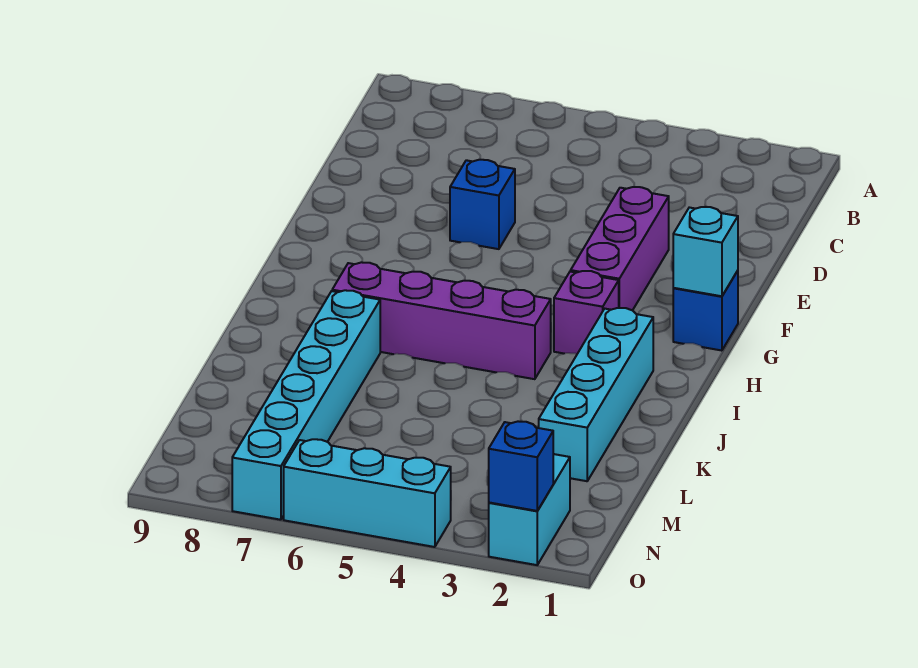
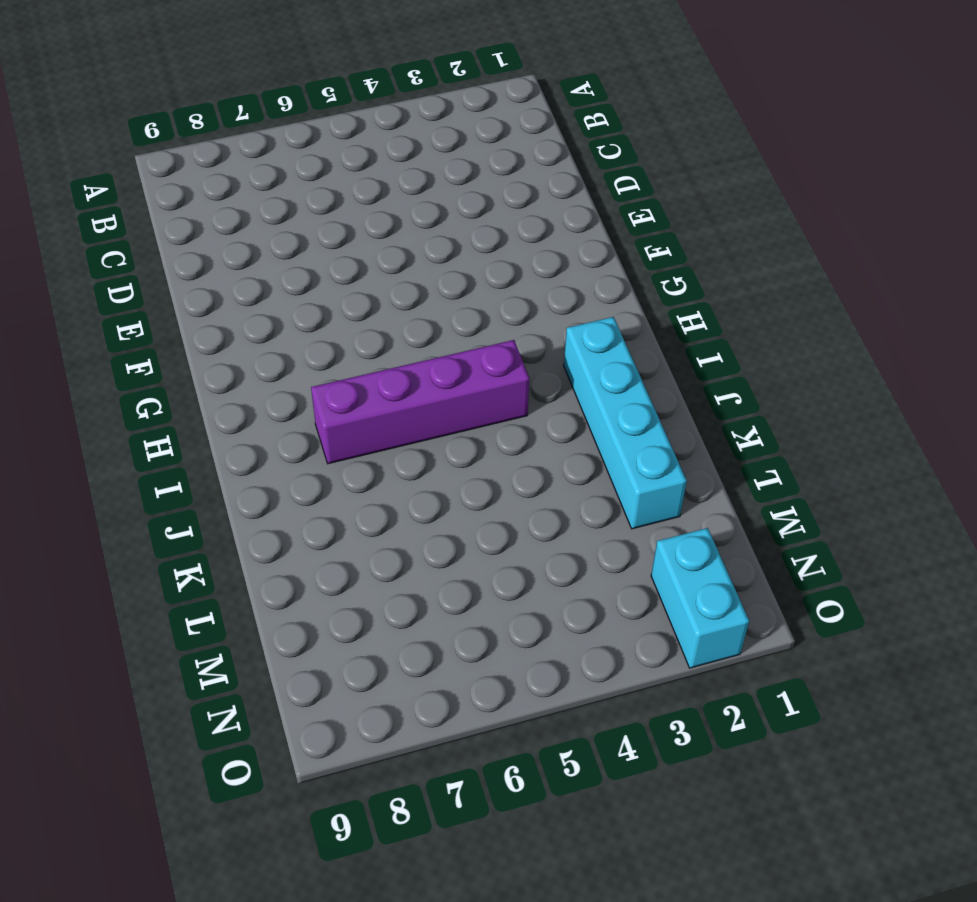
none -> purple brick E3:G3 level 1
none -> blue brick E6 level 1

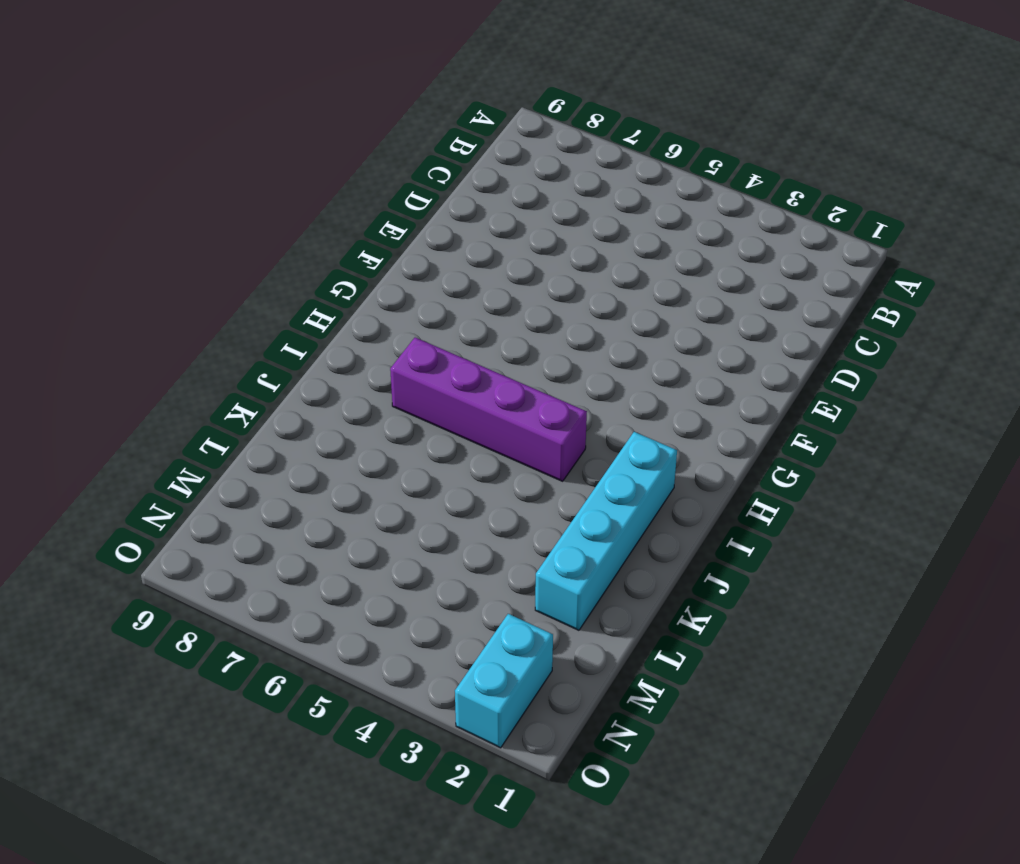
none -> purple brick E3:G3 level 1
none -> blue brick E6 level 1

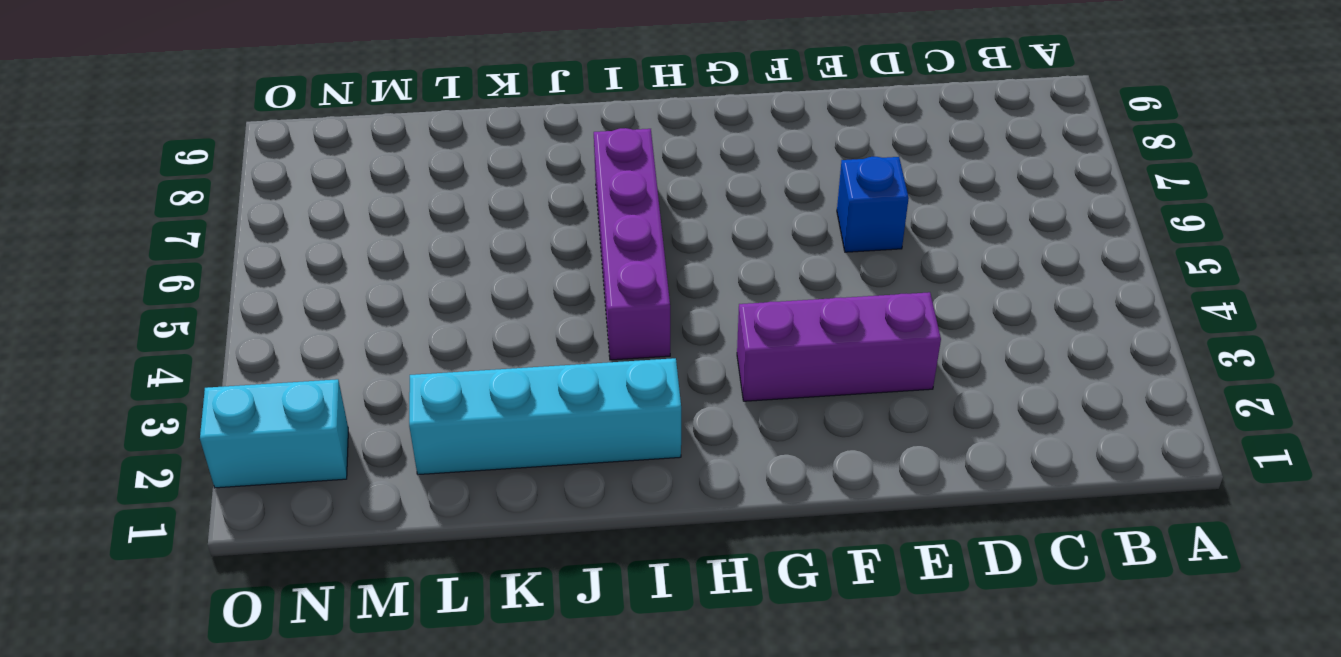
none -> blue brick G1 level 1
none -> purple brick H3 level 1

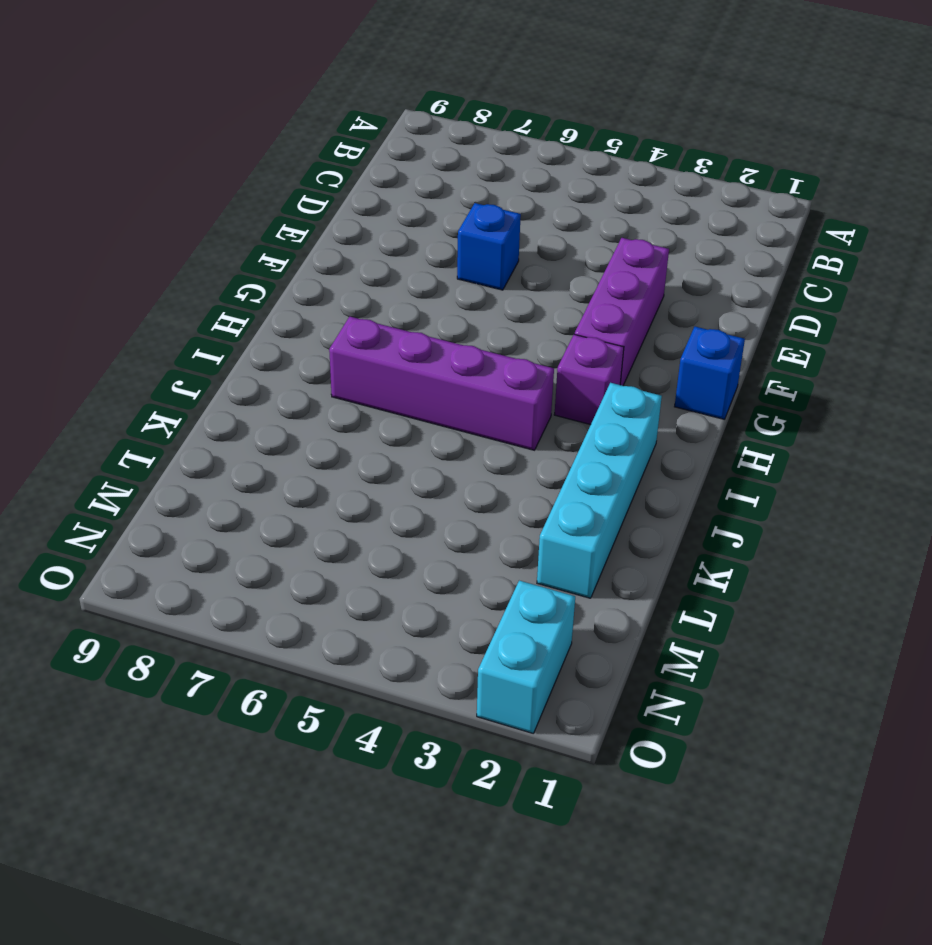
none -> cyan brick J7:O7 level 1
none -> cyan brick O4:O6 level 1

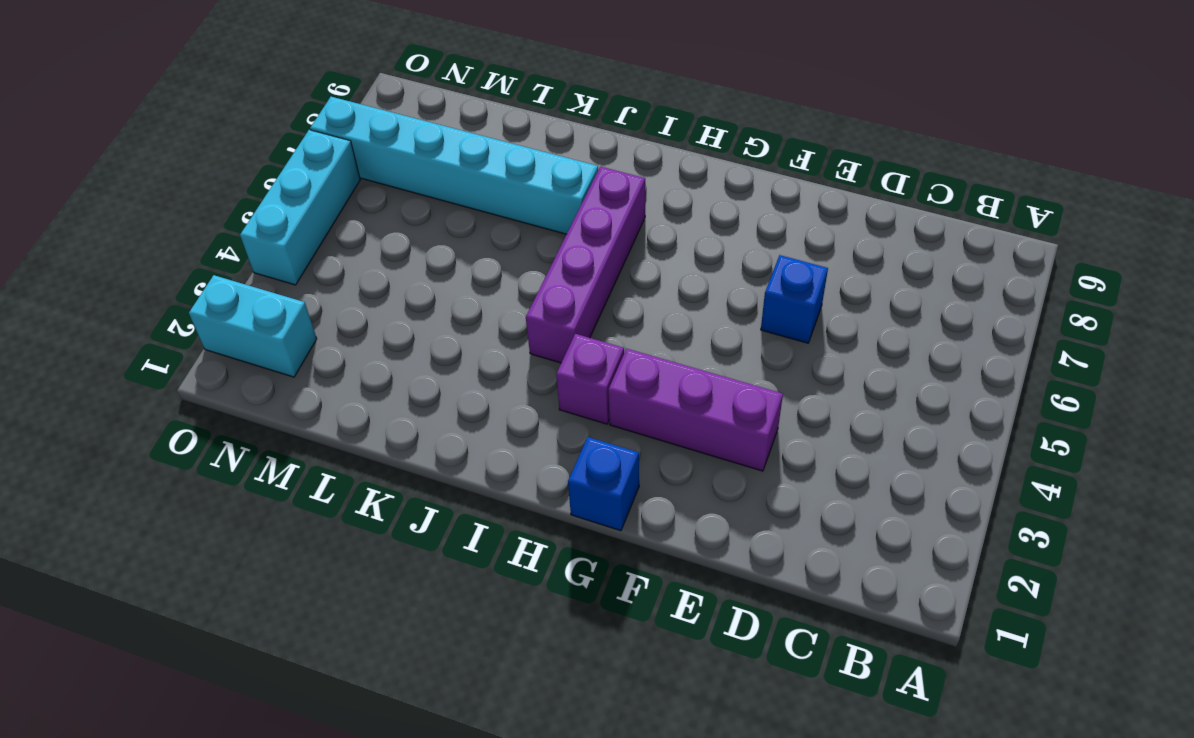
none -> cyan brick I2:L2 level 1
none -> cyan brick G1 level 2

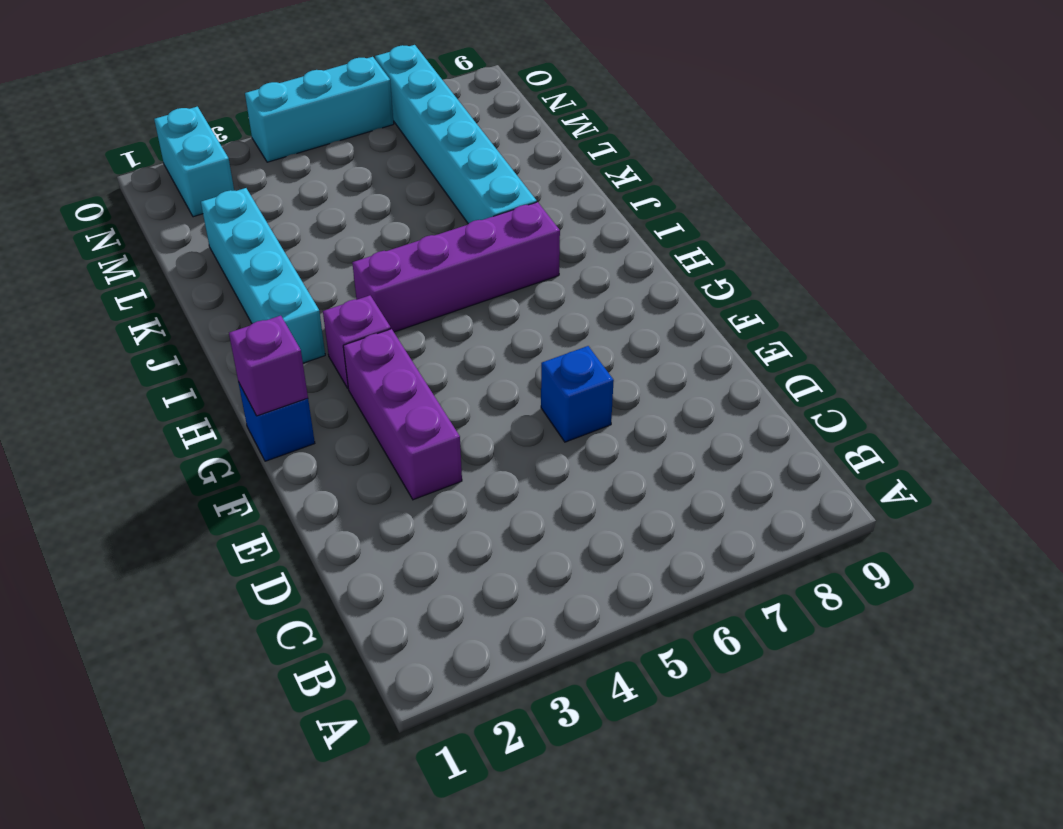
purple brick G1 level 2 -> cyan brick G1 level 2
none -> blue brick O2 level 2

